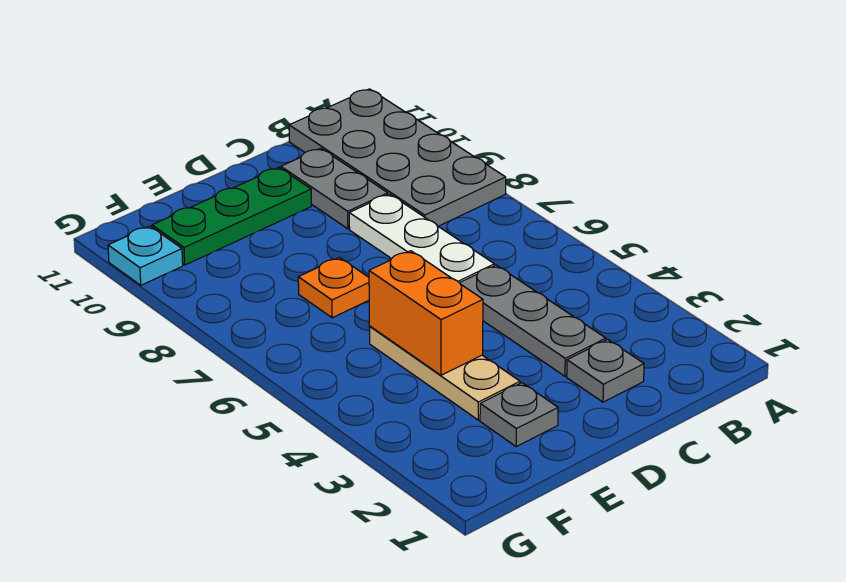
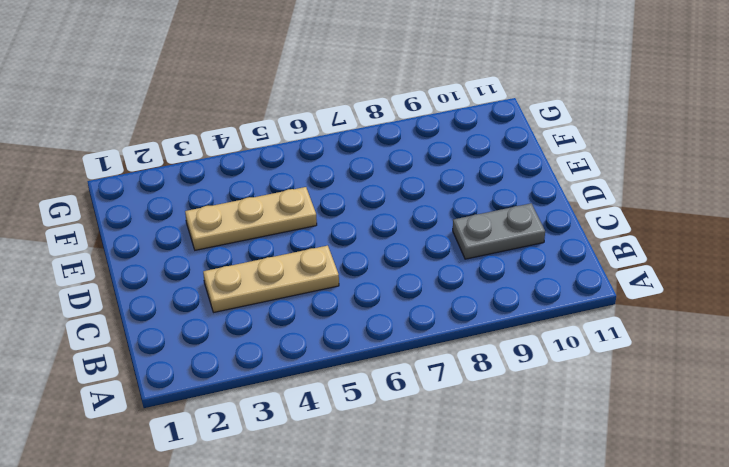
tan plate C3:C5 level 1 -> grey plate C3:C5 level 1
none -> grey plate A8:B11 level 1
none -> grey plate C2 level 1

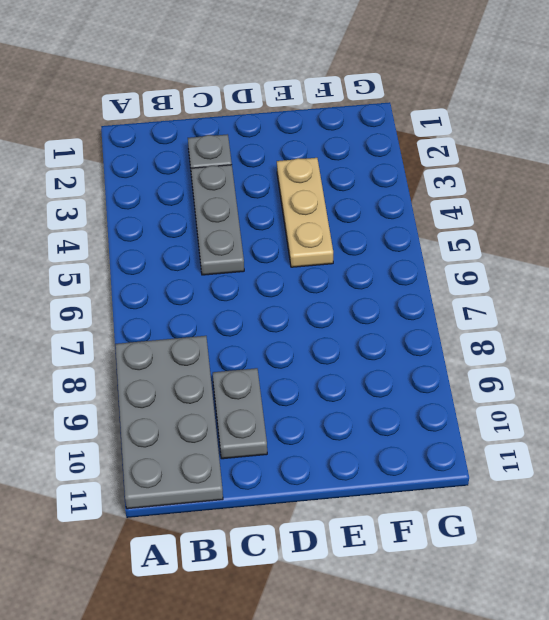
none -> white plate C6:C8 level 1
none -> green plate D10:F10 level 1

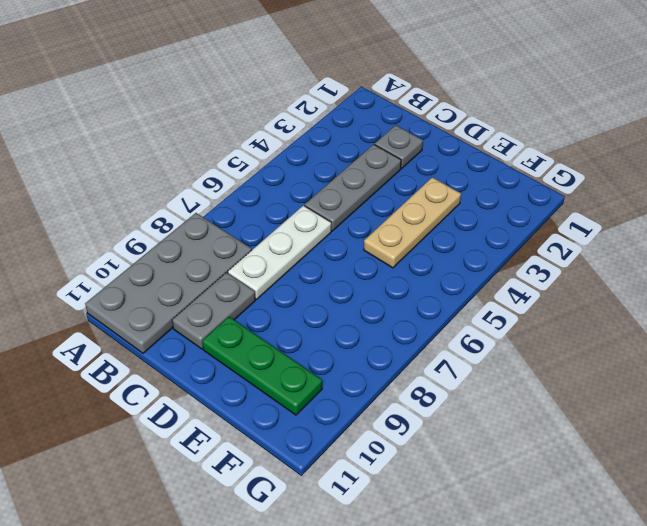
none -> grey plate E2 level 1
none -> orange plate E7 level 1

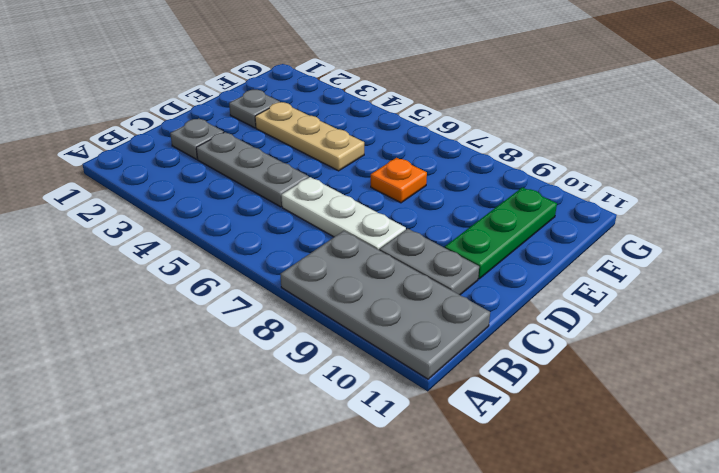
none -> cyan plate G10 level 1
none -> orange brick E4:E5 level 2

